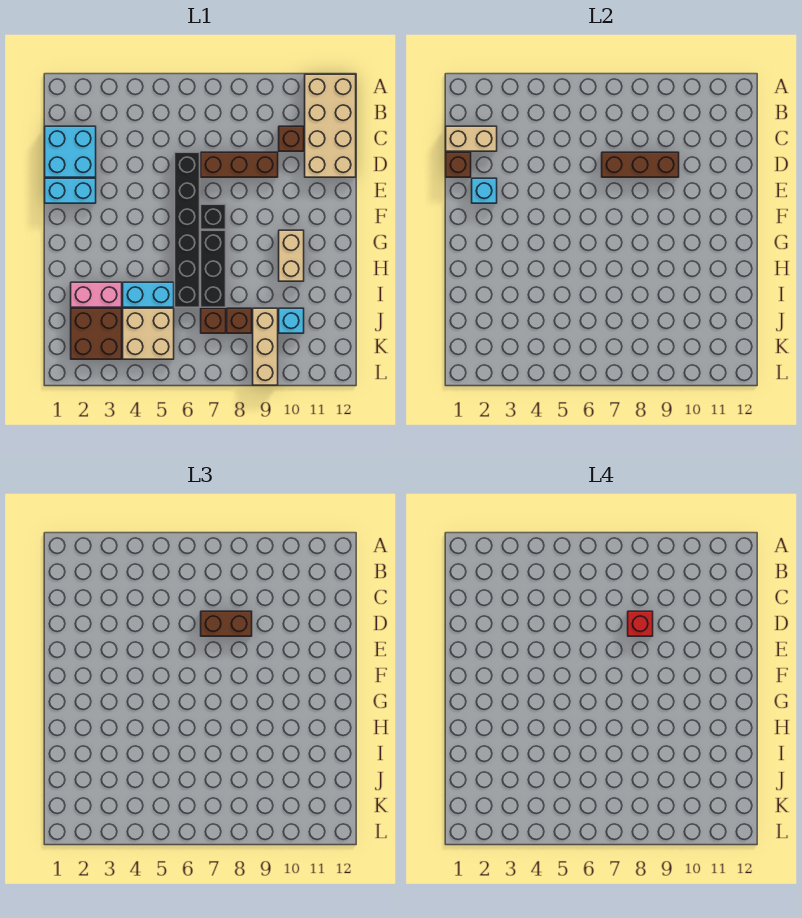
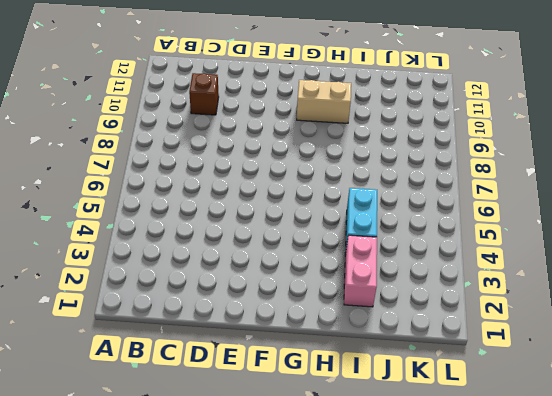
none -> tan brick A11:D12 level 1
none -> cyan brick C1:D2 level 1
none -> black brick D6:I6 level 1

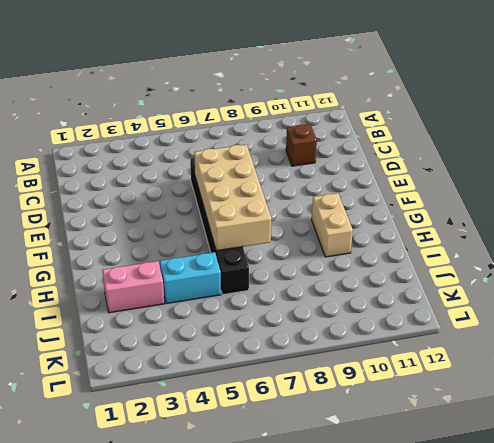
tan brick E6:H7 level 2 -> tan brick A11:D12 level 1
none -> cyan brick C1:D2 level 1
none -> brown brick D7:D9 level 1
none -> cyan brick E1:E2 level 1

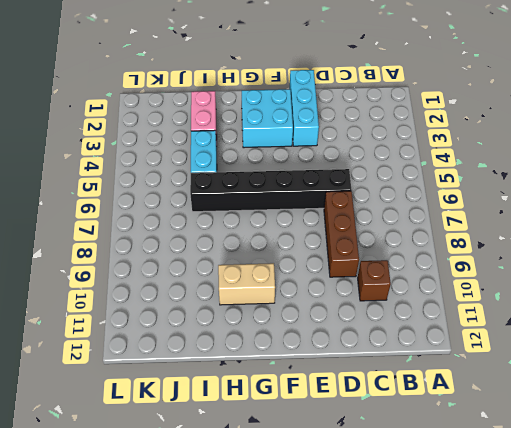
cyan brick E1:E3 level 1 -> cyan brick E1:E2 level 1
cyan brick F2:G3 level 1 -> cyan brick C1:D2 level 1
none -> tan brick A11:D12 level 1
none -> black brick F7 level 1
none -> black brick G7:I7 level 1

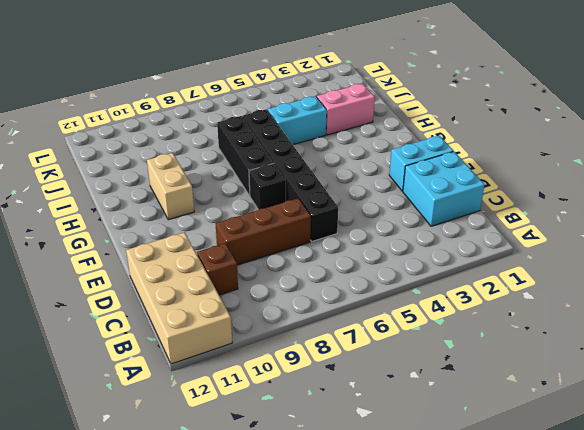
none -> brown brick J2:K3 level 1
none -> tan brick J4:K5 level 1
none -> brown brick J7 level 1

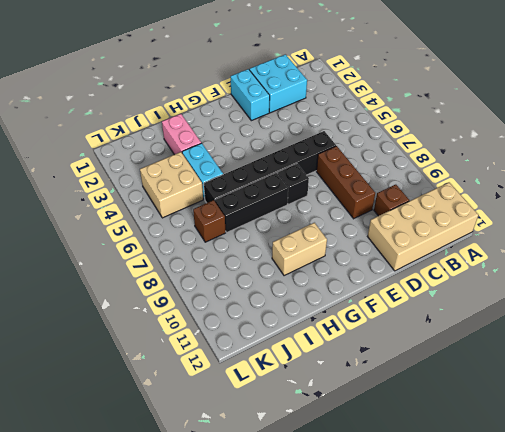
none -> brown brick J2:K3 level 1
none -> brown brick J8 level 1
none -> tan brick J9:L9 level 1

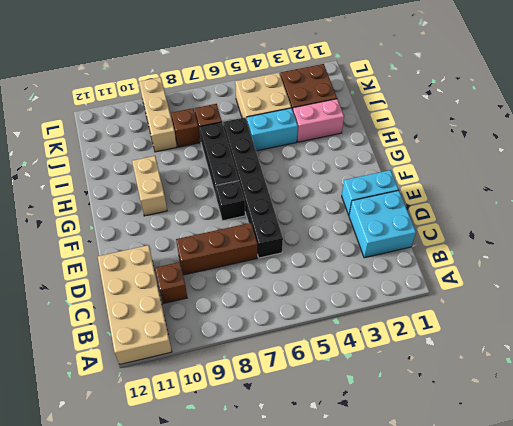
none -> cyan brick J10 level 1
none -> tan brick C1:C2 level 2
none -> brown brick D1 level 2

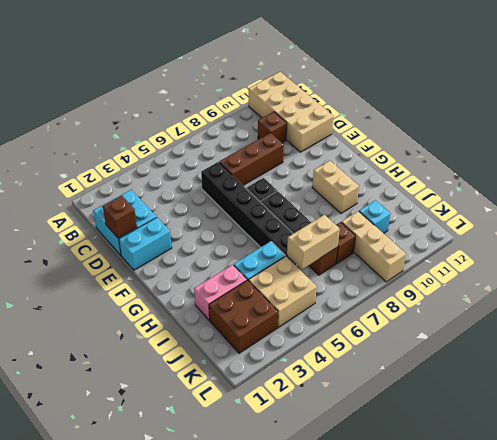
tan brick J6:J7 level 2 -> tan brick C1:C2 level 2
none -> brown brick D7:D9 level 2
none -> cyan brick E2 level 2
none -> brown brick D7:D8 level 3

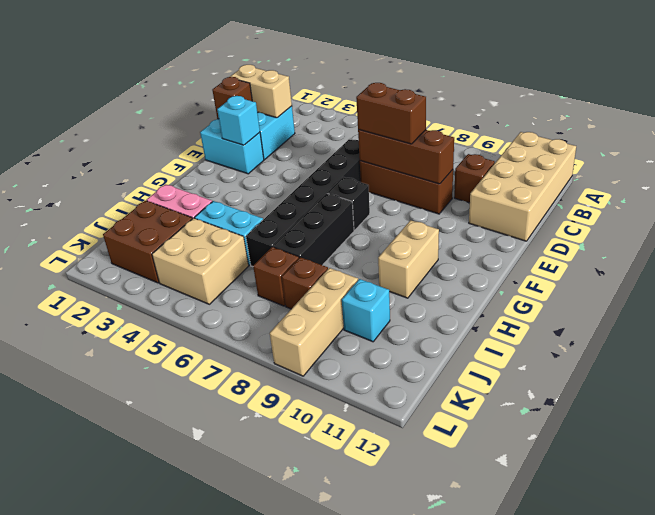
none -> red brick D8 level 4

